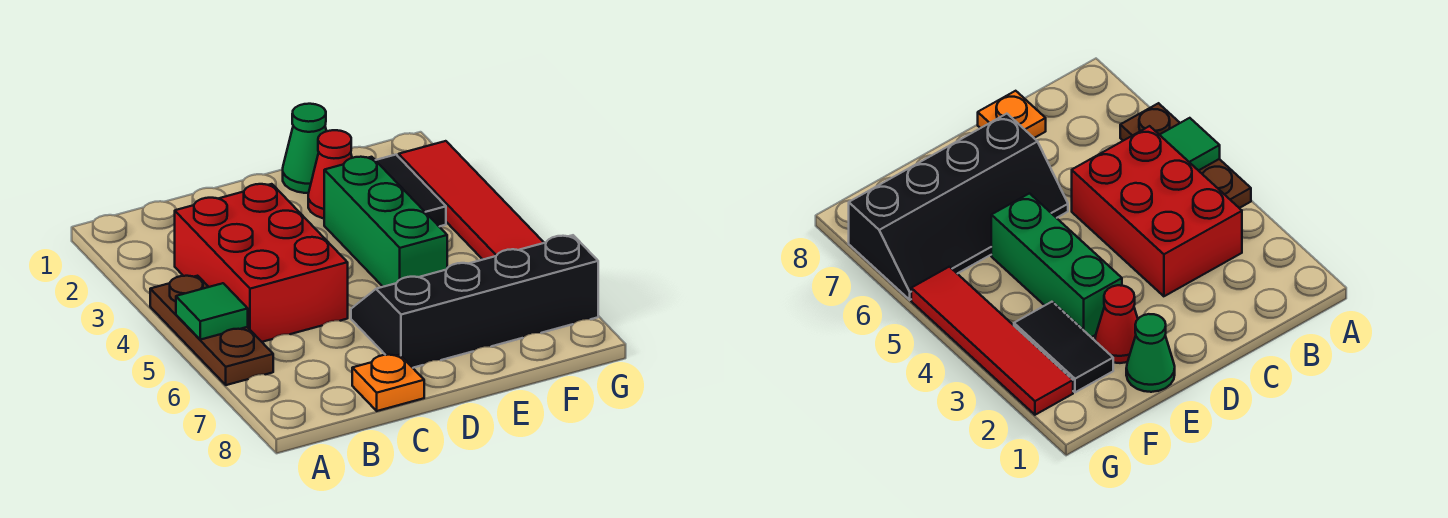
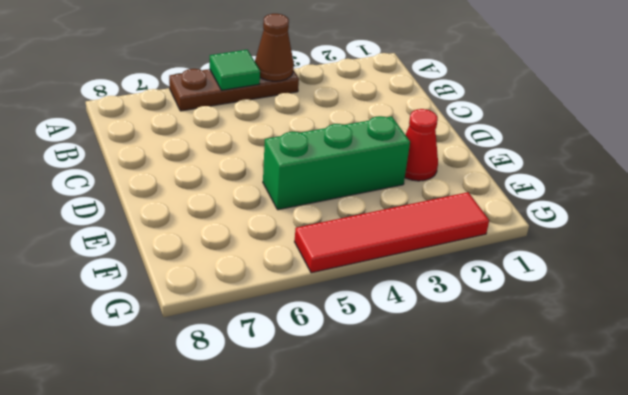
brown cone A4 level 2 -> none
none -> red brick B3:C5 level 1
none -> orange plate C8 level 1

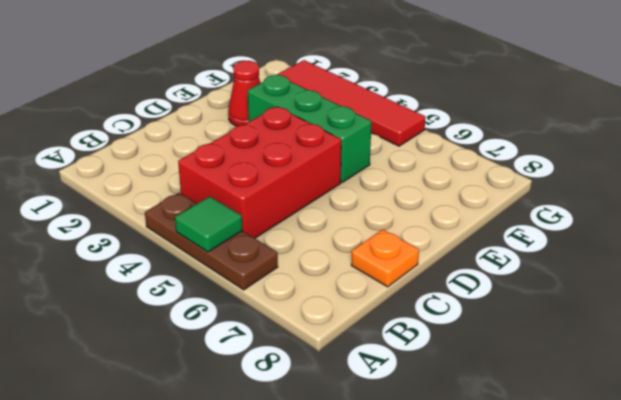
red brick B4:D5 level 1 -> red brick B3:C5 level 1
none -> black slope D6:G7 level 1 top 7
none -> green cone E1 level 1

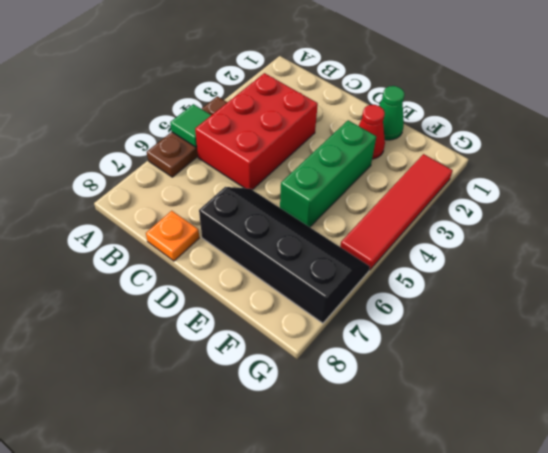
none -> black tile F2:F3 level 1

